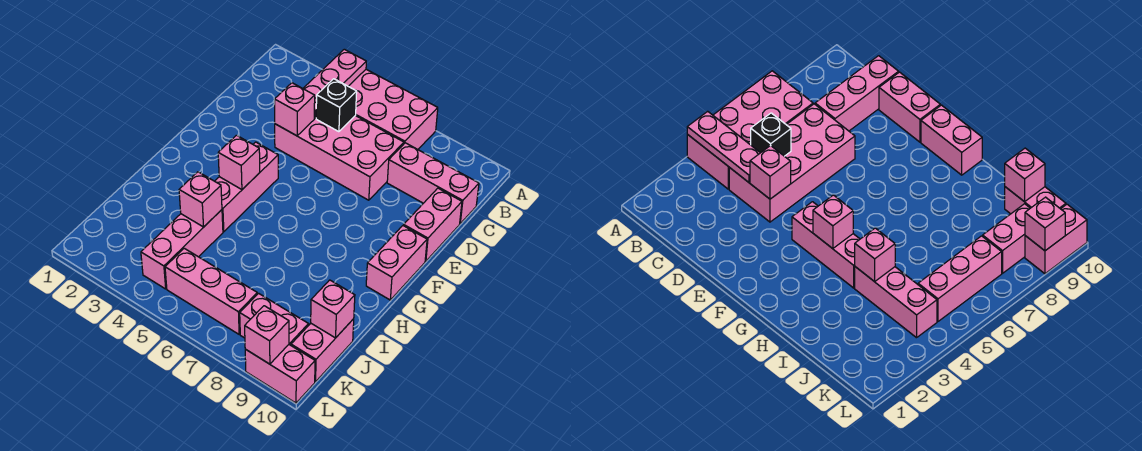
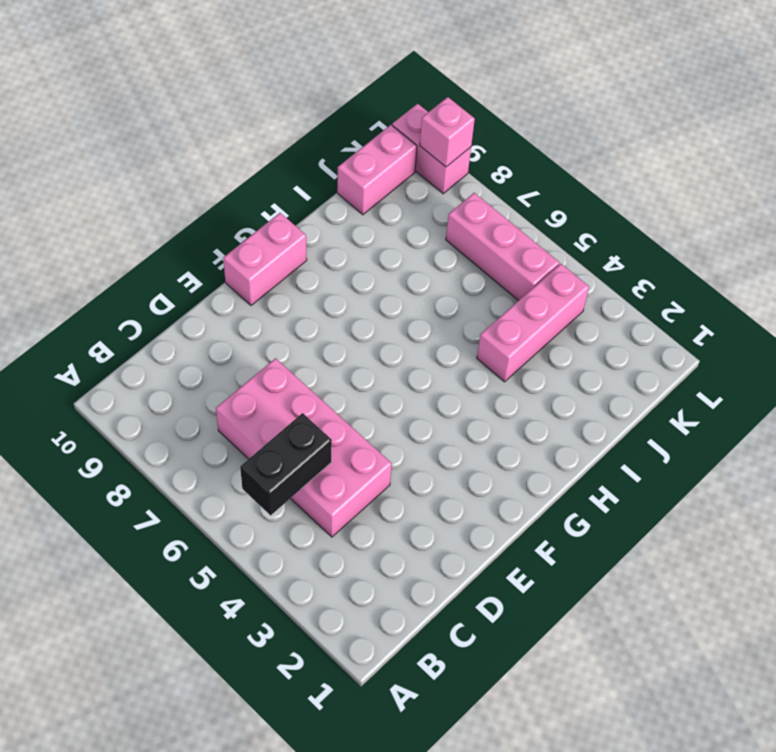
black brick B5:C5 level 2 -> black brick C5 level 2
none -> pink brick A4:B7 level 1
none -> pink brick C8:C10 level 1
none -> pink brick D10:E10 level 1

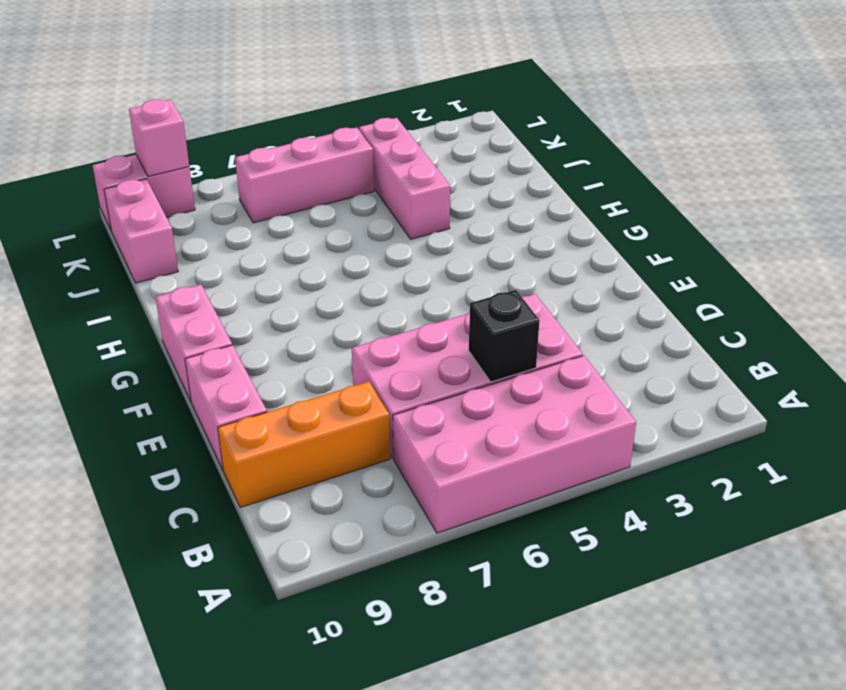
orange brick C8:C10 level 1 -> pink brick C8:C10 level 1
none -> pink brick F4:H4 level 1
none -> pink brick K8:K9 level 1
none -> pink plate A4:C4 level 2

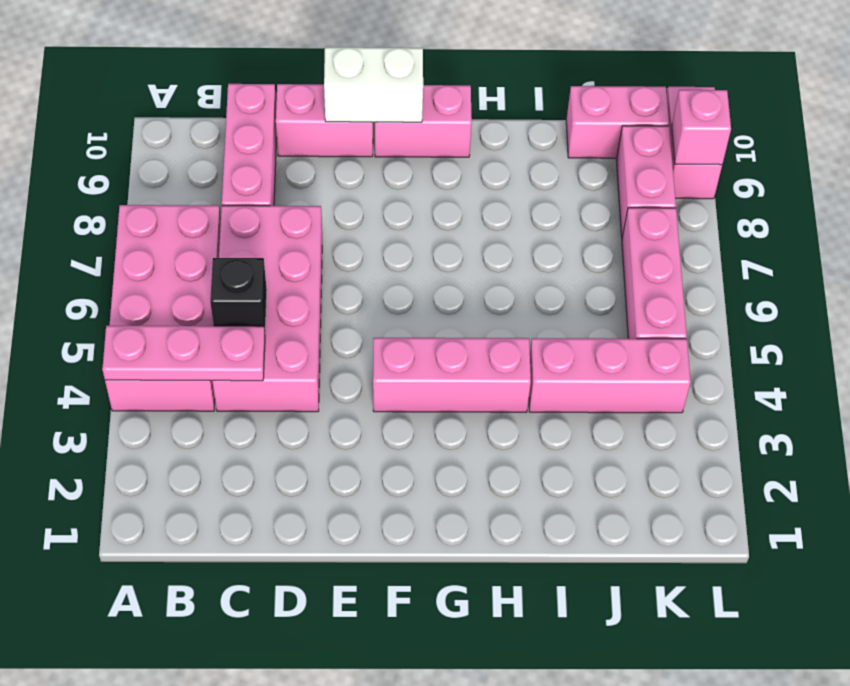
white brick E10:F10 level 2 -> none
none -> pink brick D4 level 2
none -> pink brick G4 level 2
none -> pink brick I4 level 2

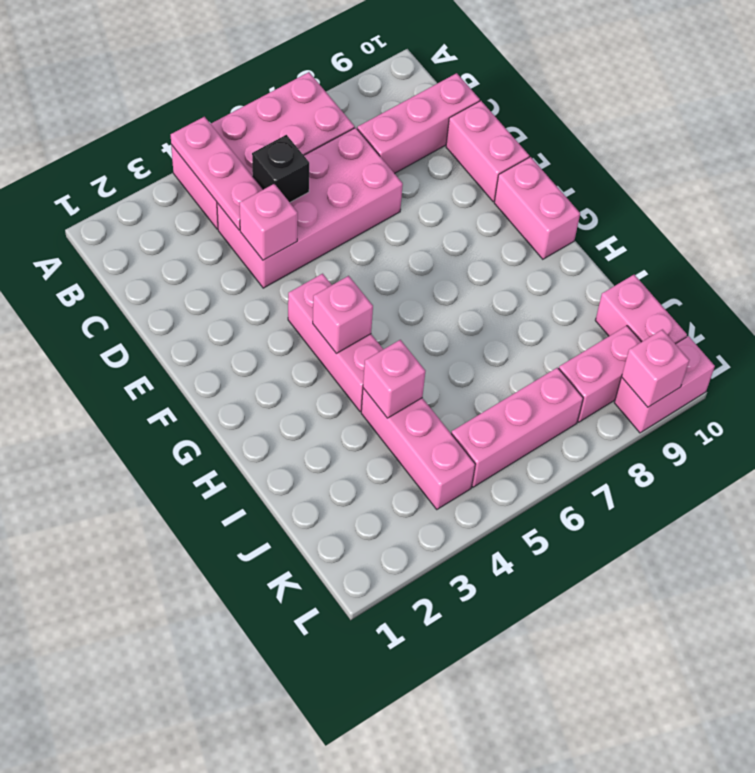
none -> pink brick J10 level 2

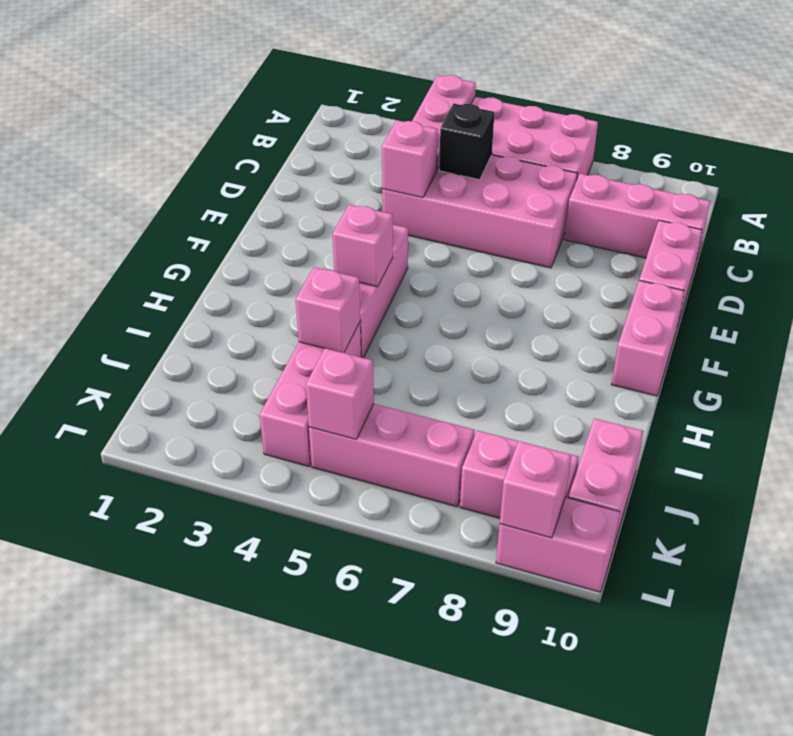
pink brick K5 level 2 -> pink brick J10 level 2

